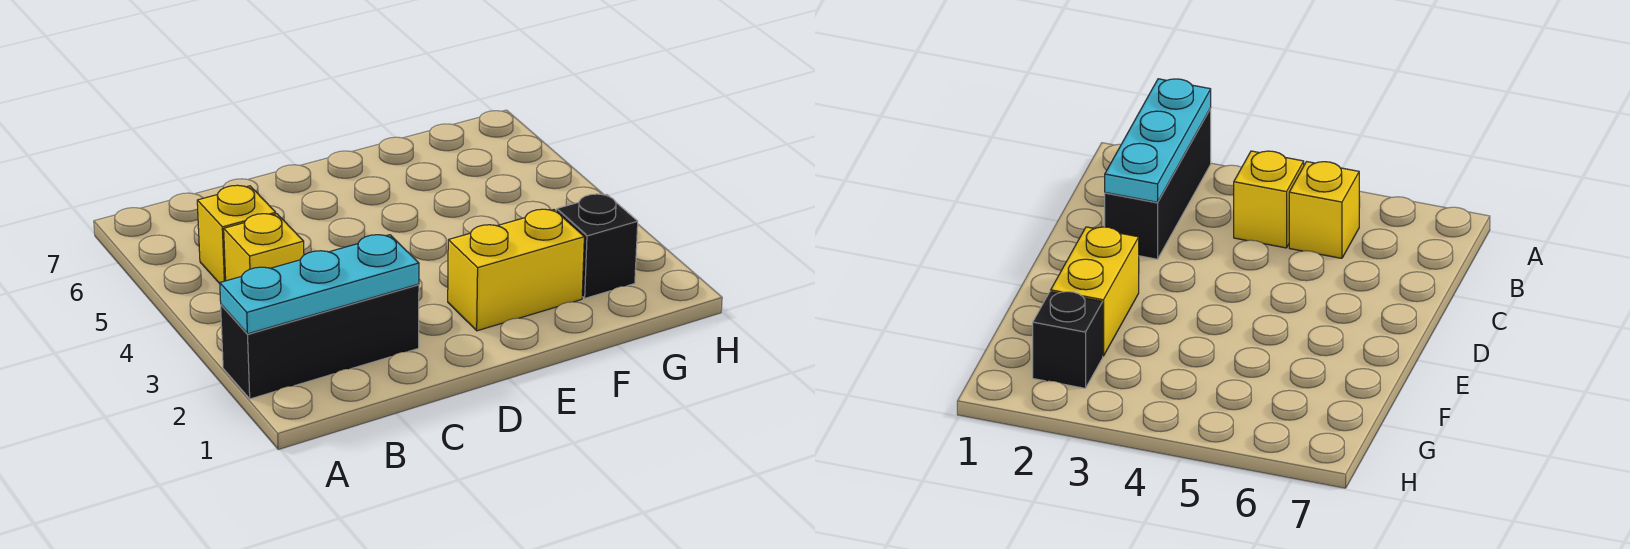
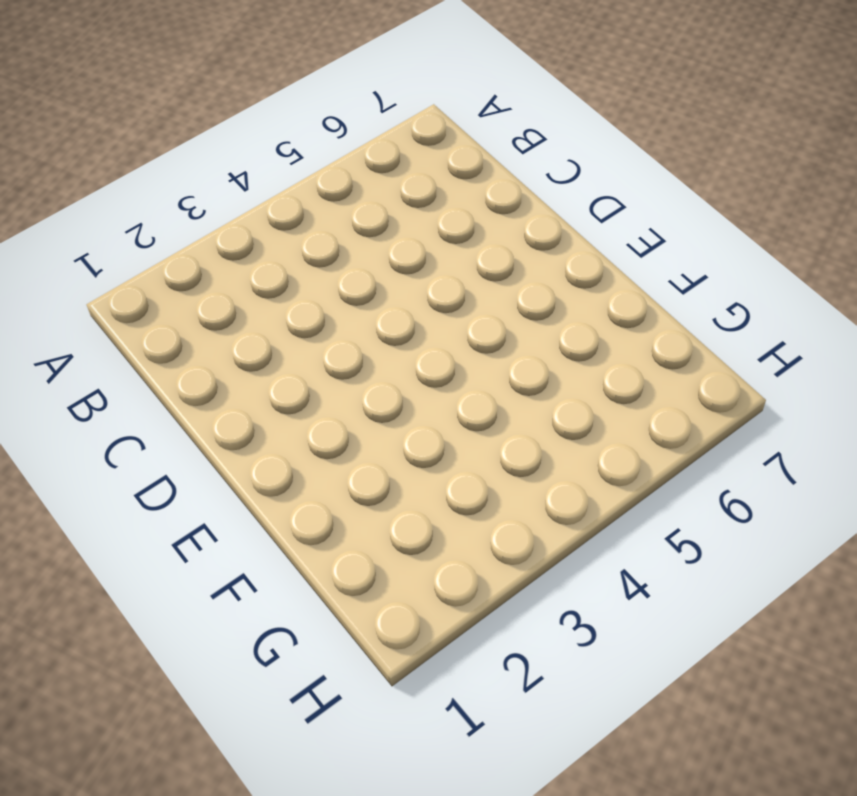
none -> black brick A2:C2 level 1
none -> yellow brick B4 level 1

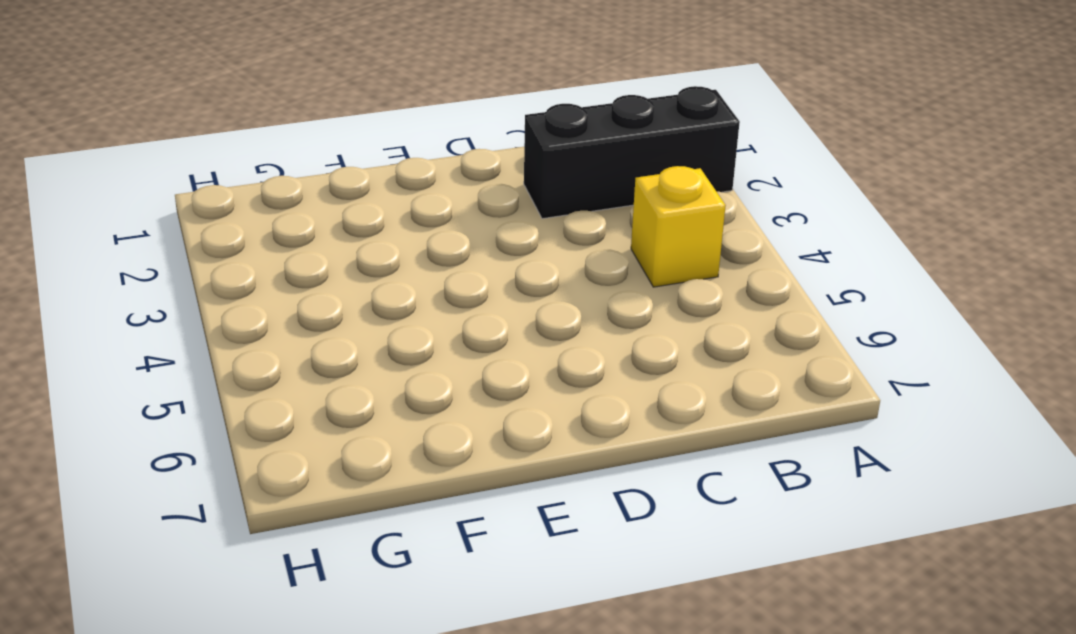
none -> yellow brick B5 level 1
none -> yellow brick E2:F2 level 1

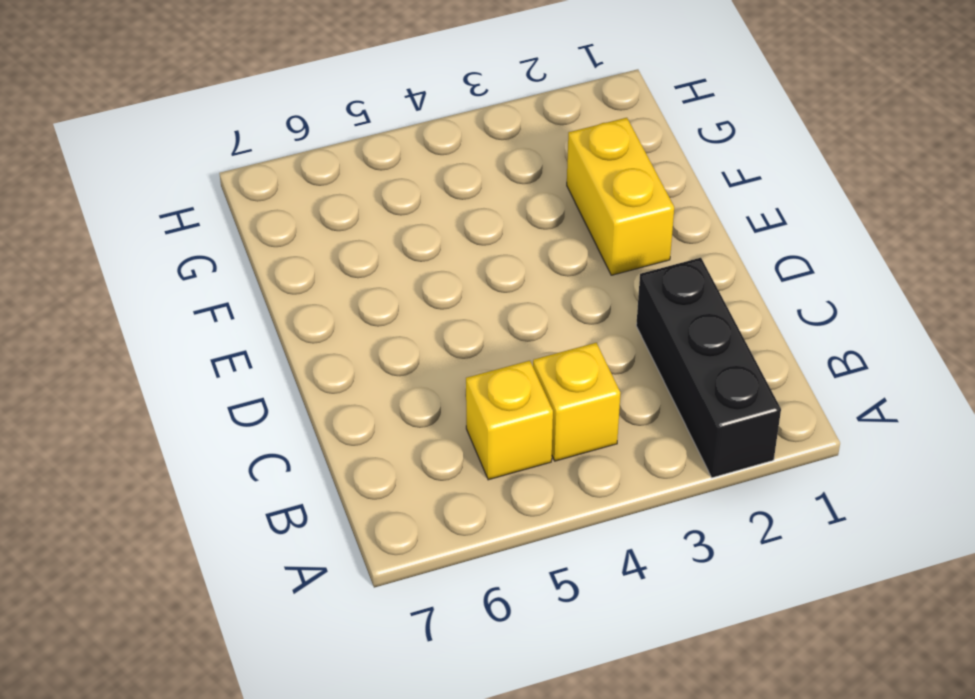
none -> black brick G2 level 1
none -> cyan plate A2:C2 level 2

